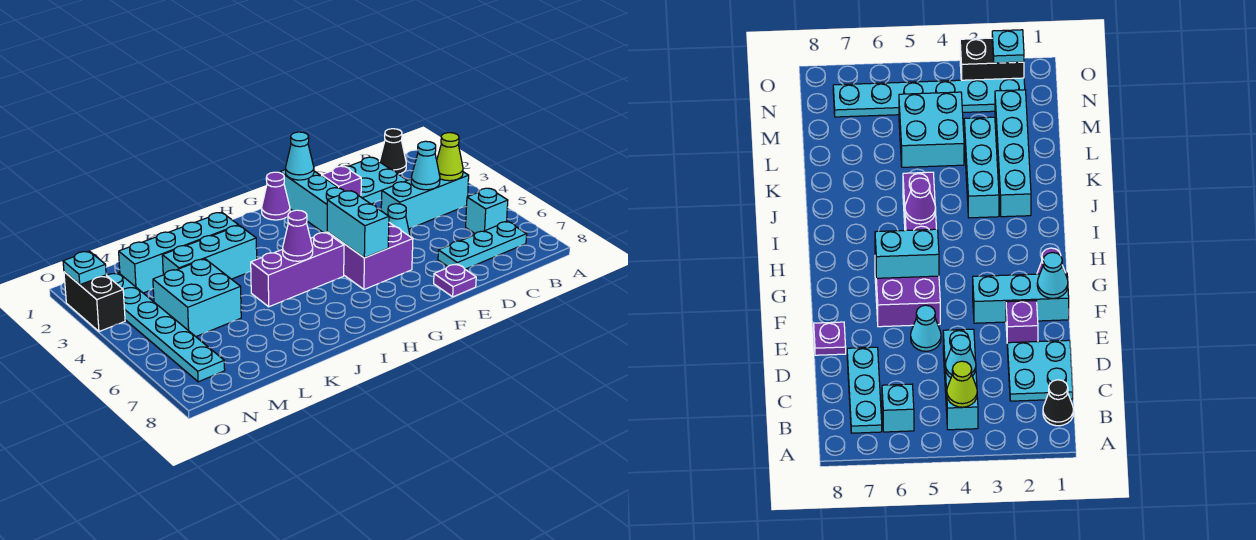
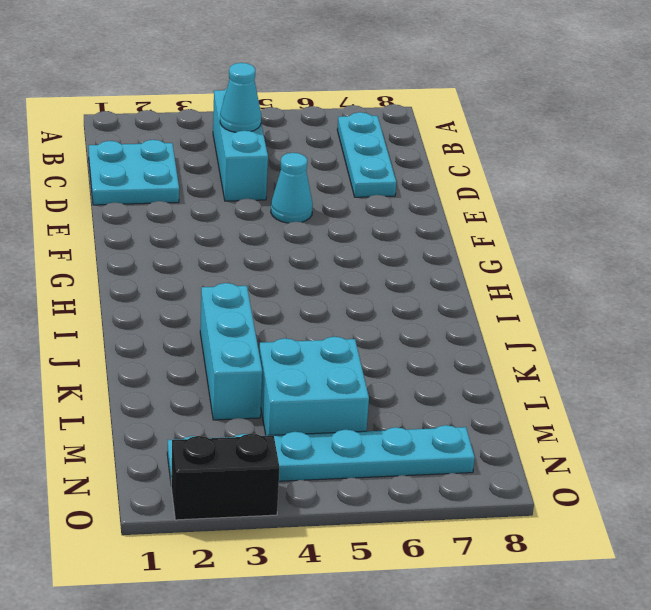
none -> black cone B1 level 1
none -> cyan brick B6 level 1
none -> purple brick E2 level 1

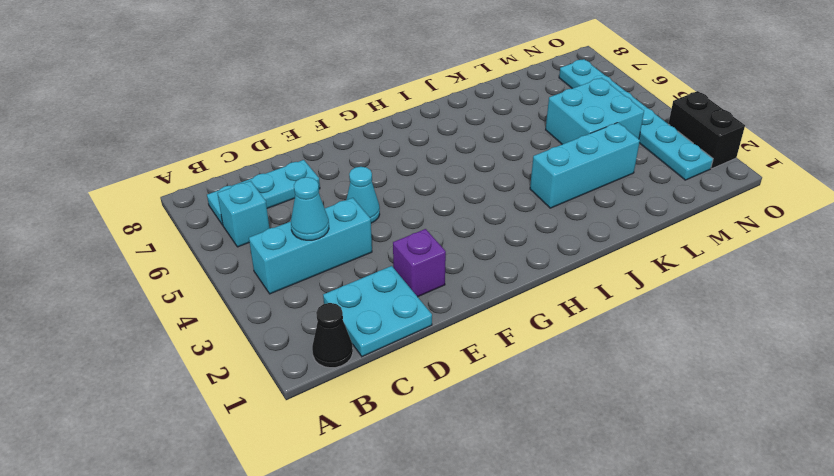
none -> purple plate E8 level 1
none -> cyan brick F1:F3 level 1
none -> purple brick F5:G6 level 1

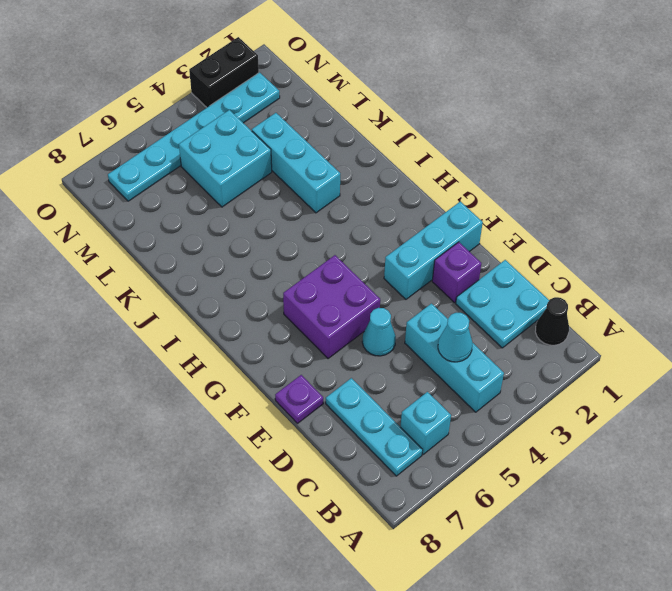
none -> purple cone G1 level 1
none -> purple brick H5:J5 level 1
none -> cyan brick J2:M2 level 1

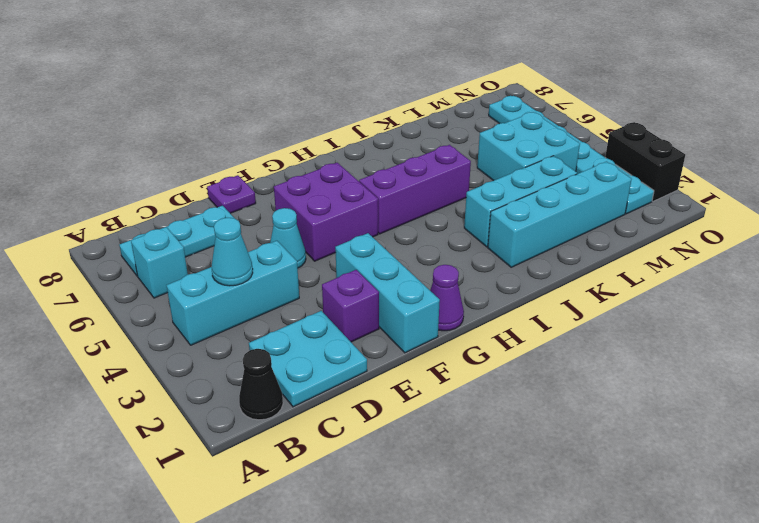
none -> lime cone B4 level 2
none -> cyan cone F1 level 2
none -> cyan brick G5:G6 level 2

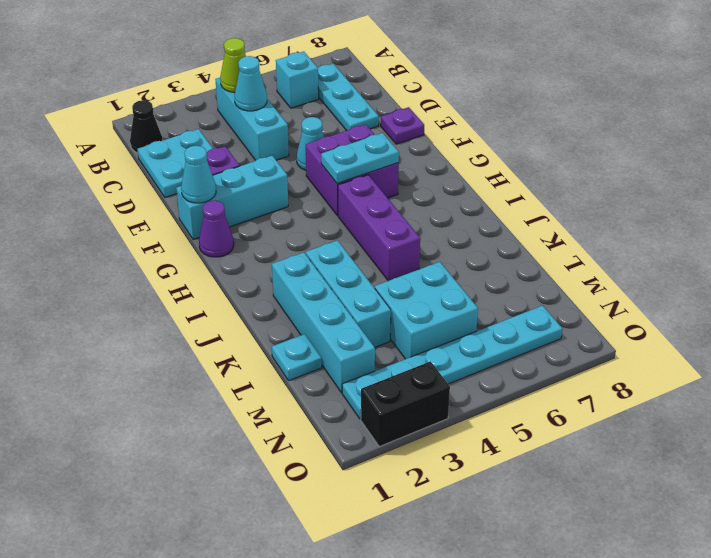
cyan plate G5:G6 level 2 -> cyan brick G5:G6 level 2
cyan plate L1 level 1 -> cyan plate O2 level 2
none -> purple cone I5 level 2

